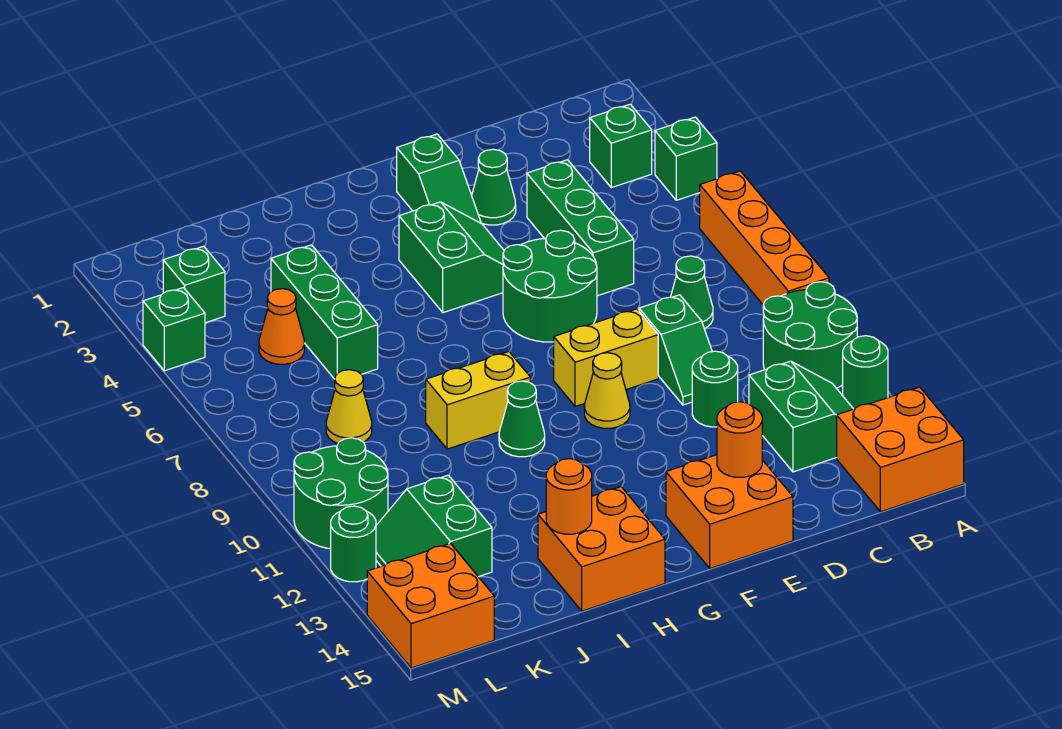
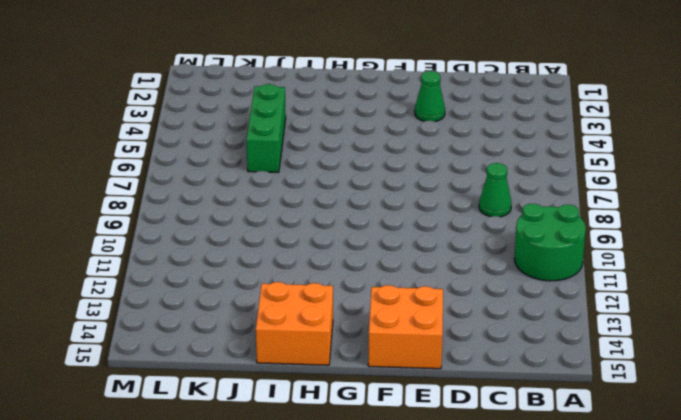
none -> green brick A4 level 1
none -> orange brick A6:A9 level 1
none -> green round brick A12 level 1
none -> orange brick A14:B15 level 1

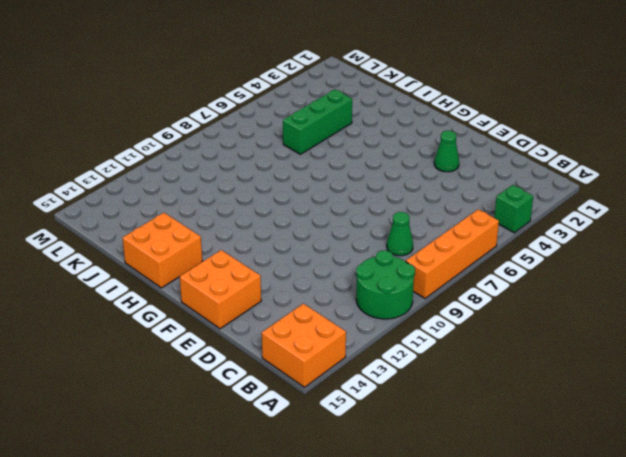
none -> green round brick A12 level 1
none -> green brick B3 level 1
none -> green slope B12:C13 level 1 top C
none -> green brick D4:D6 level 1

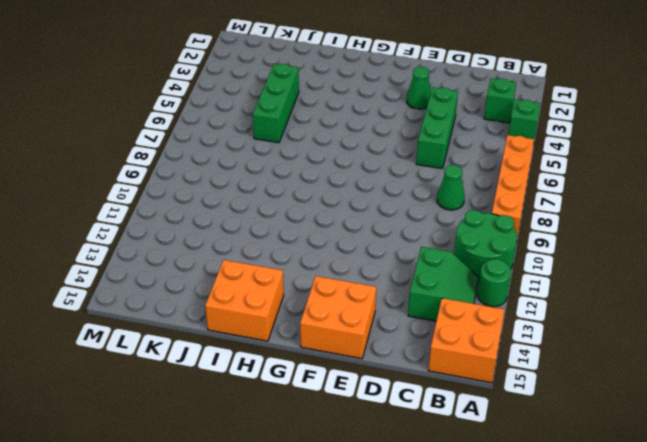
none -> green slope D9:D10 level 1 top 9
none -> green round brick D11 level 1
none -> green round brick E6:F7 level 1
none -> yellow brick E9:F9 level 1

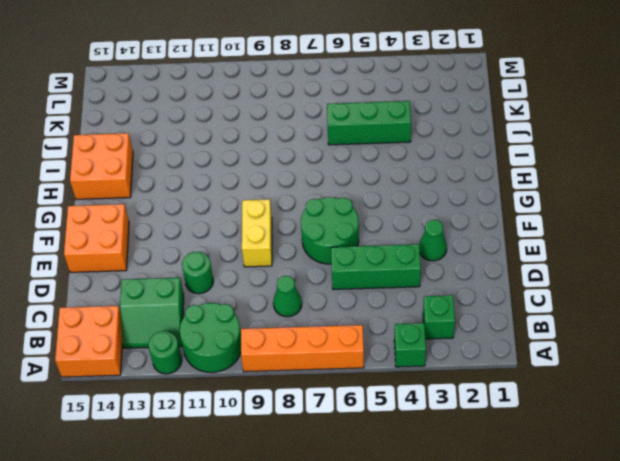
none -> green slope D9:D10 level 1 top 9
none -> green slope F2:F3 level 1 top 2
none -> green slope F4:G5 level 1 top G
none -> yellow cone F10 level 1

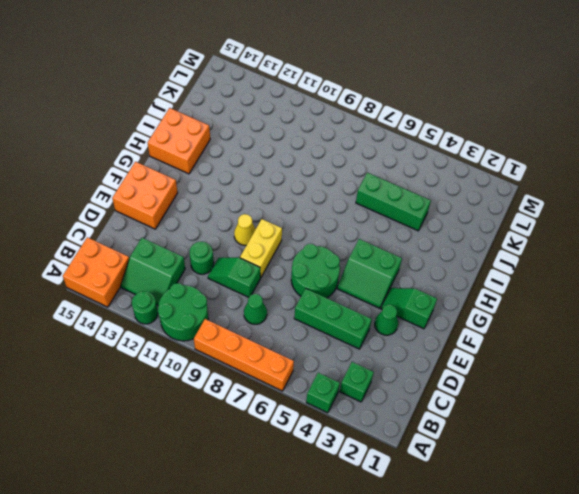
none -> yellow brick H9:I9 level 1
none -> green cone H10 level 1
none -> orange cone K5 level 1
none -> yellow cone K8 level 1

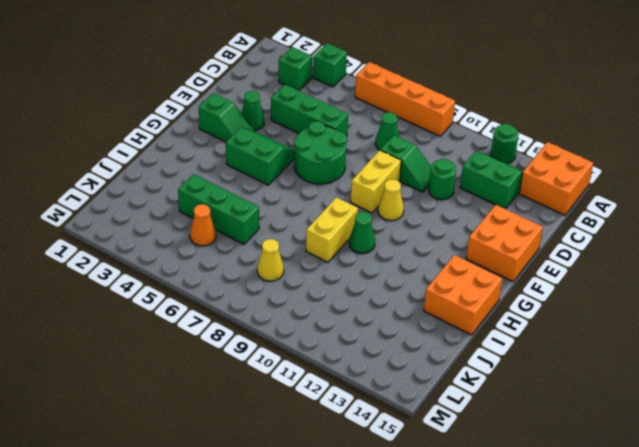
none -> green round brick A10:B11 level 1
none -> green slope K12:L13 level 1 top K
none -> green brick L3 level 1
none -> green round brick L10:M11 level 1

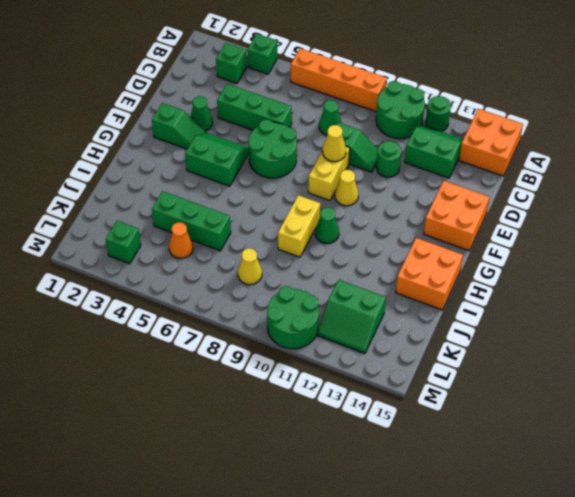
yellow cone E9 level 2 -> none
none -> orange brick L14:M15 level 1
none -> green brick M4 level 1
none -> green round brick M12 level 1
none -> orange round brick E14 level 2

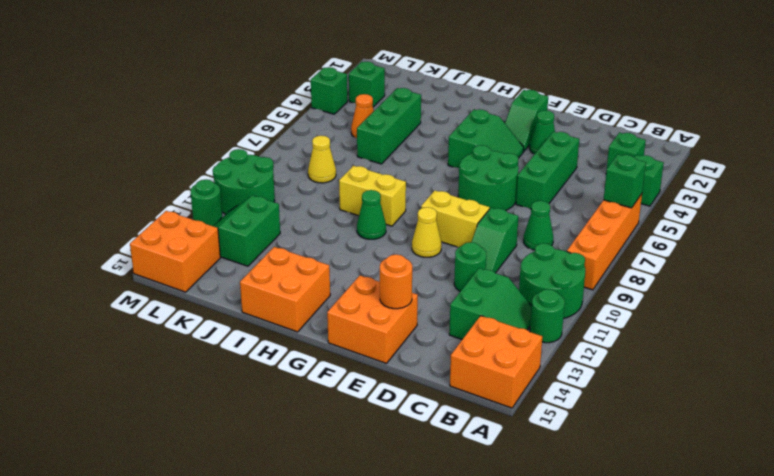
green brick A6 level 2 -> none
none -> orange round brick I14 level 2

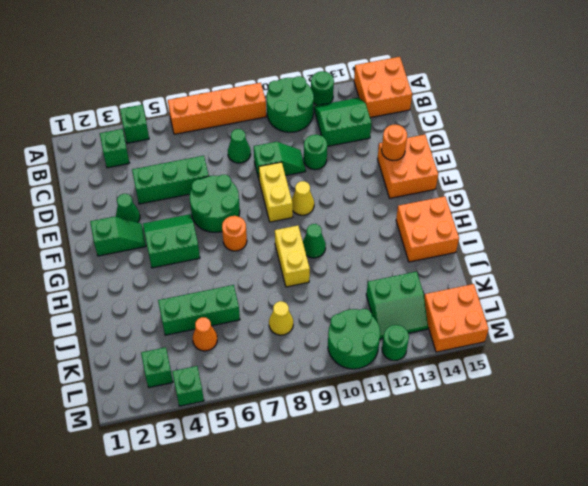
orange round brick G7 level 1 -> orange round brick I14 level 2

